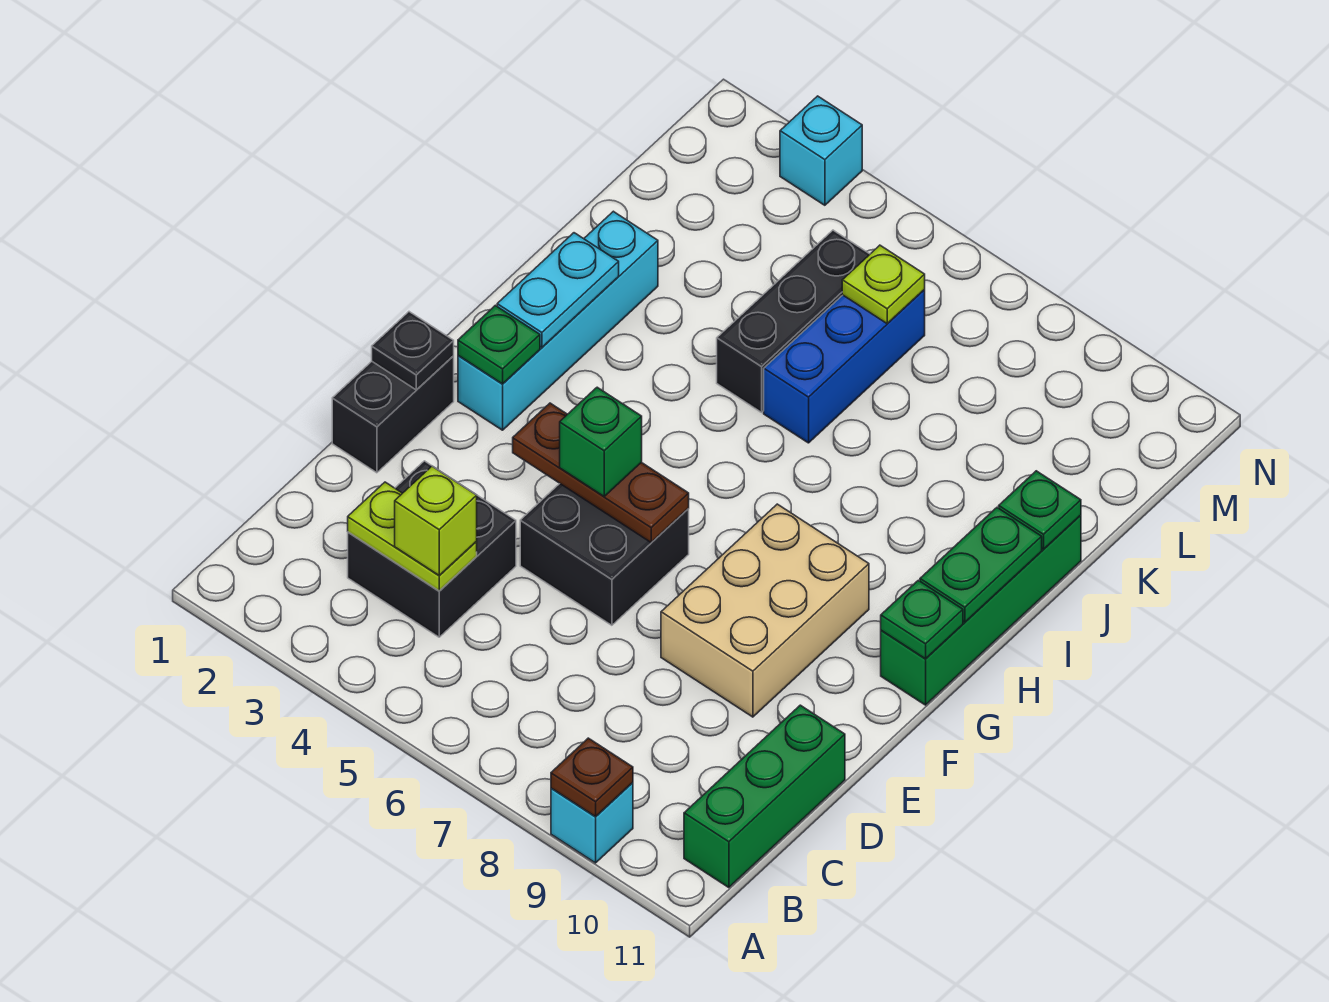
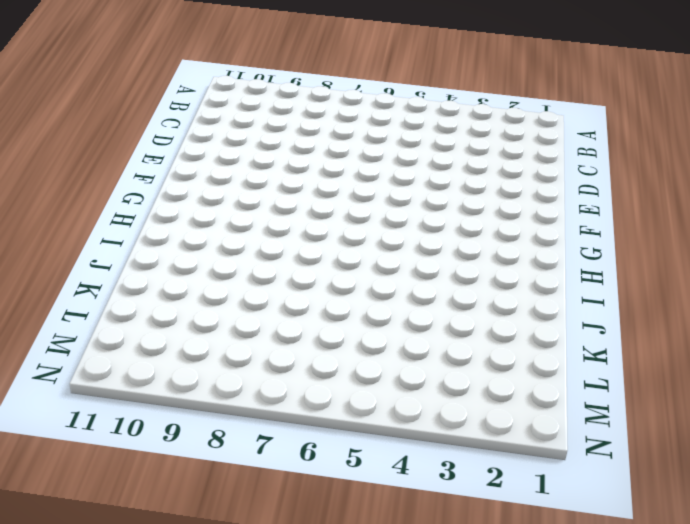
none -> cyan brick A9 level 1
none -> green brick B11:D11 level 1
none -> black brick C3:D4 level 1

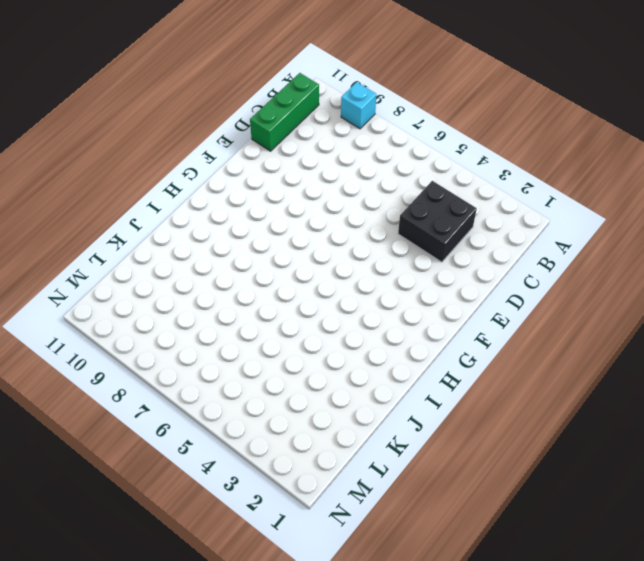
none -> black brick E1:F1 level 1
none -> black brick E5:F6 level 1
none -> tan brick E8:G9 level 1

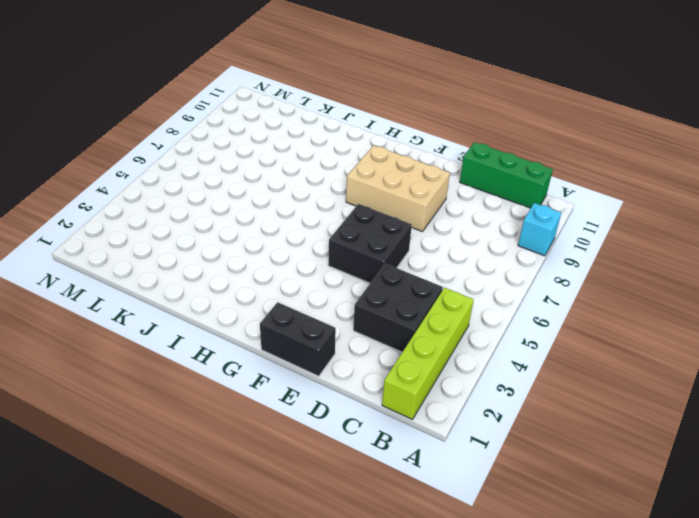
lime brick B1:B4 level 1 -> none
none -> cyan brick G2:J2 level 1
none -> green brick G11:J11 level 1
none -> black brick J5:L5 level 1

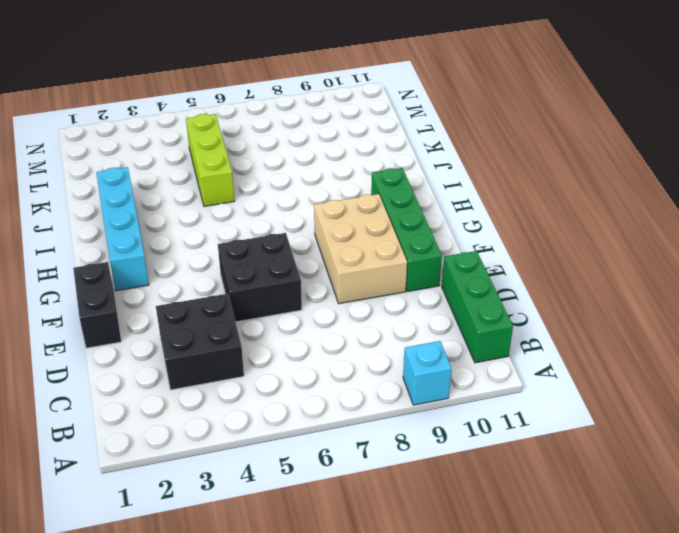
green brick E10:H10 level 1 -> green brick G11:J11 level 1
lime brick J5:L5 level 1 -> black brick J5:L5 level 1
none -> blue brick J6:L6 level 1
none -> cyan brick N3 level 1
none -> brown plate A9 level 2

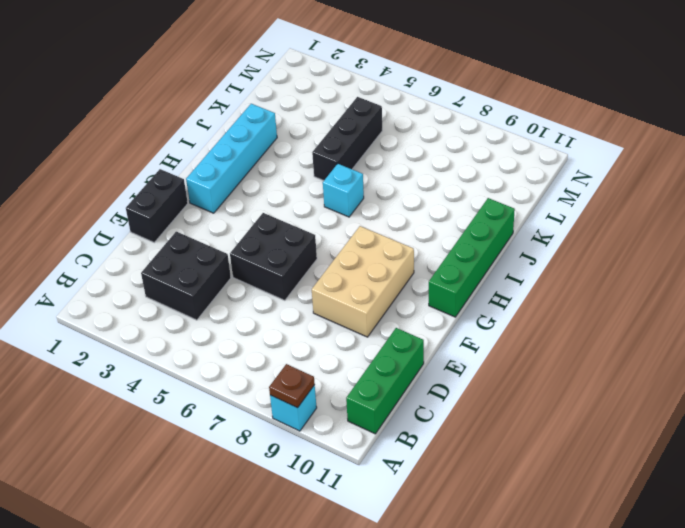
cyan brick I6 level 1 -> cyan brick N3 level 1
none -> blue brick J6:L6 level 1
none -> lime plate C3:C4 level 2
none -> black plate F1 level 2

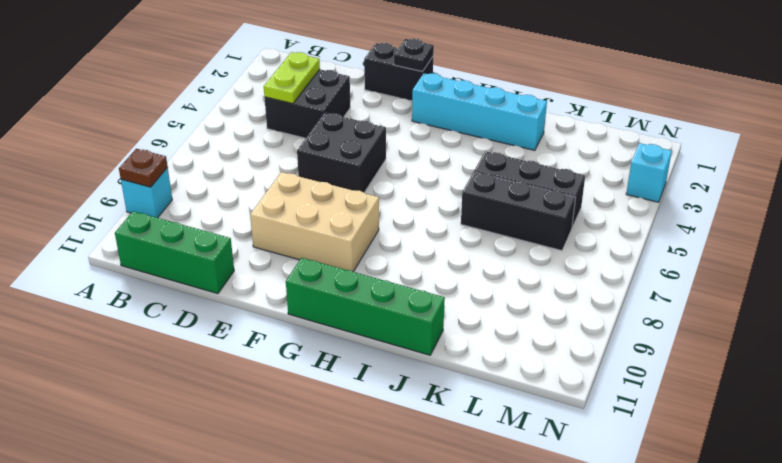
black brick J6:L6 level 1 -> blue brick J6:L6 level 1
none -> brown plate F4:F6 level 2
none -> green plate G2 level 2
none -> green plate G11 level 2

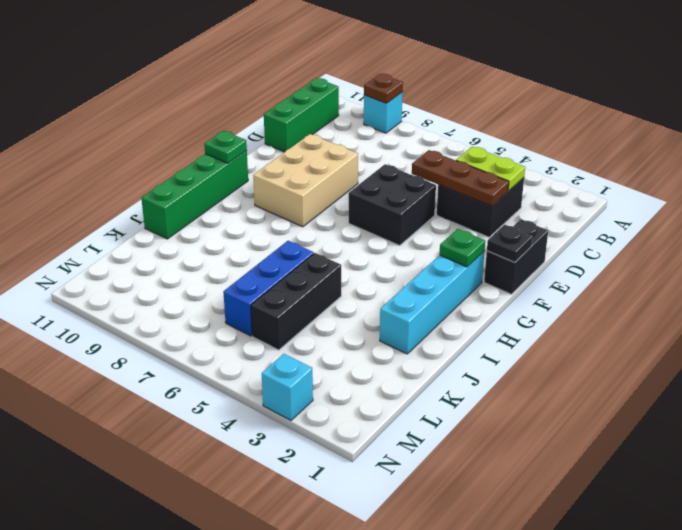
brown plate D3:D5 level 2 -> brown plate F4:F6 level 2
none -> cyan plate H2:I2 level 2
none -> green plate H11:I11 level 2
none -> green plate J11 level 2

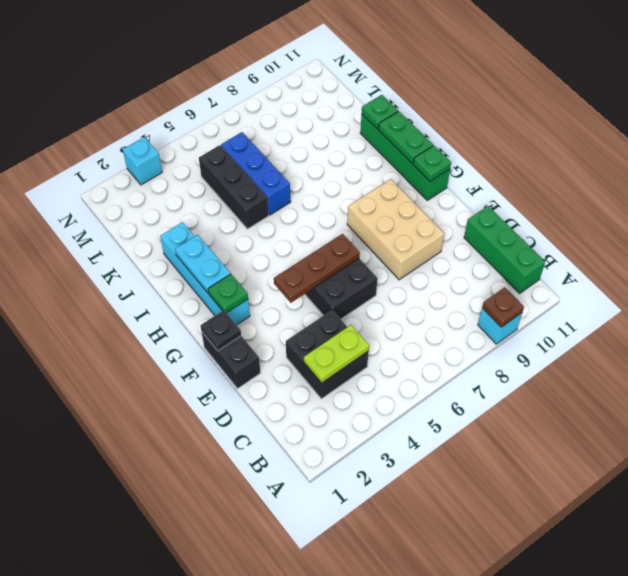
none -> lime plate L6 level 2
none -> lime brick C4 level 3
none -> green brick F5 level 3

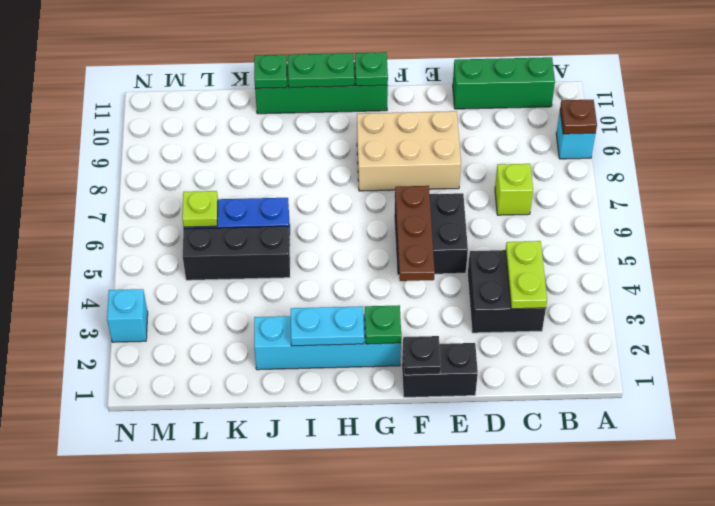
lime brick C7 level 1 -> lime brick C4 level 3
none -> green brick F5 level 3

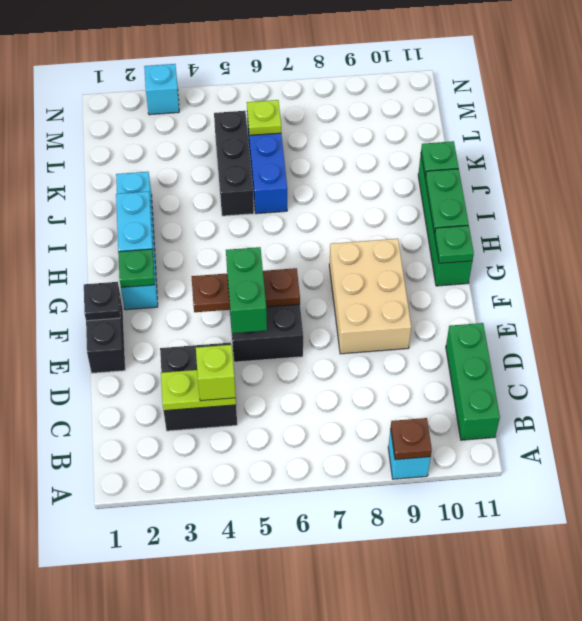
green brick E5:F5 level 3 -> green brick F5 level 3

